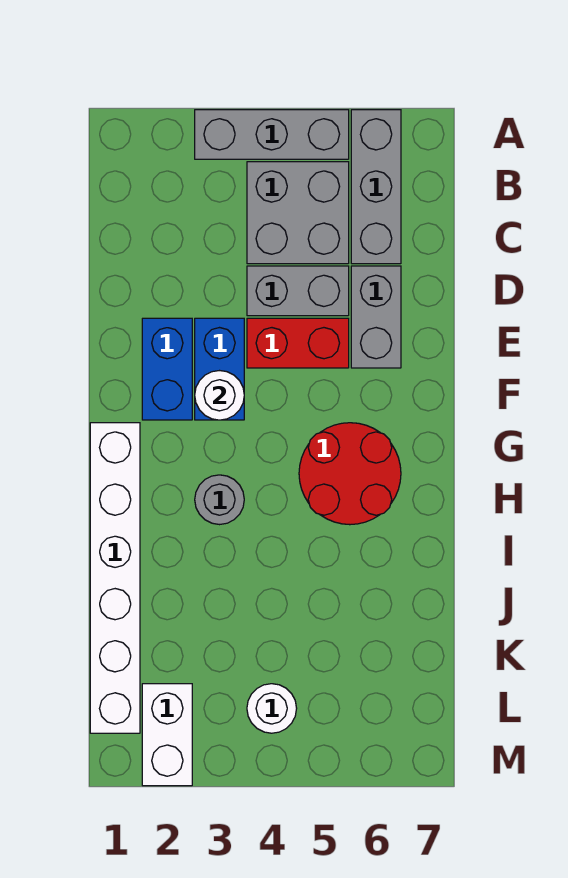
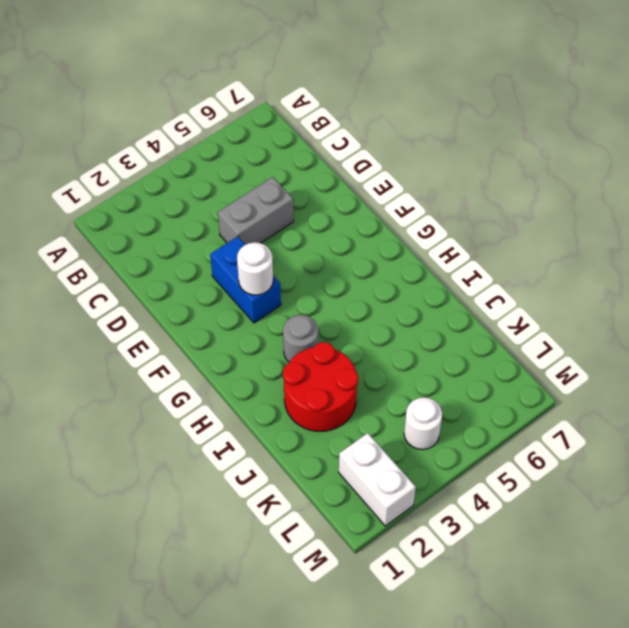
red round brick I2:J3 level 1 -> red round brick G5:H6 level 1
none -> grey brick A3:A5 level 1
none -> grey brick A6:C6 level 1
none -> grey brick B4:C5 level 1

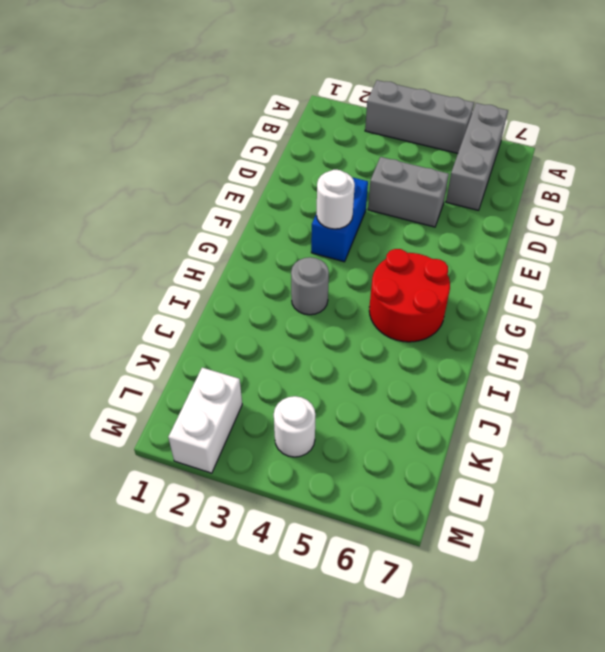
none -> grey brick B4:C5 level 1
none -> grey brick D6:E6 level 1
none -> blue brick E2:F2 level 1

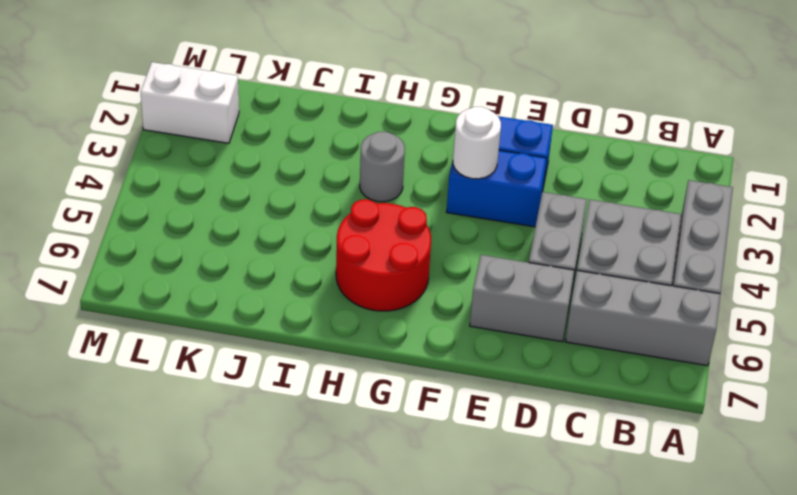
none -> red brick E4:E5 level 1
none -> white brick G1:L1 level 1
none -> white round brick L4 level 1

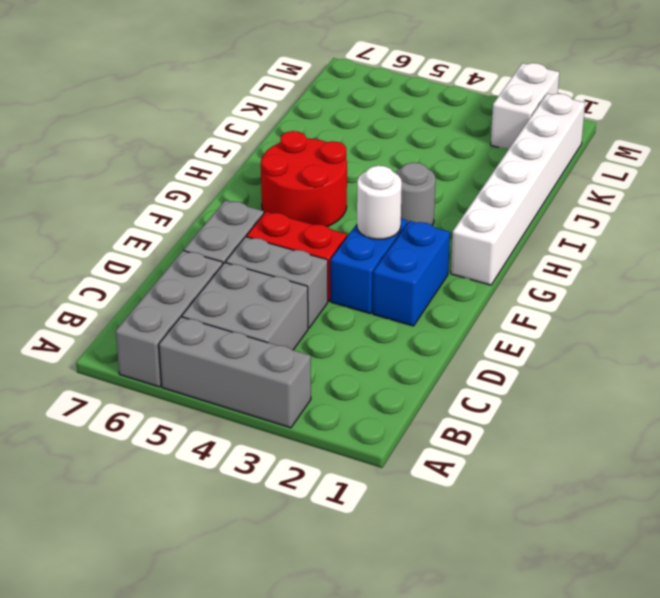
none -> white round brick L4 level 1

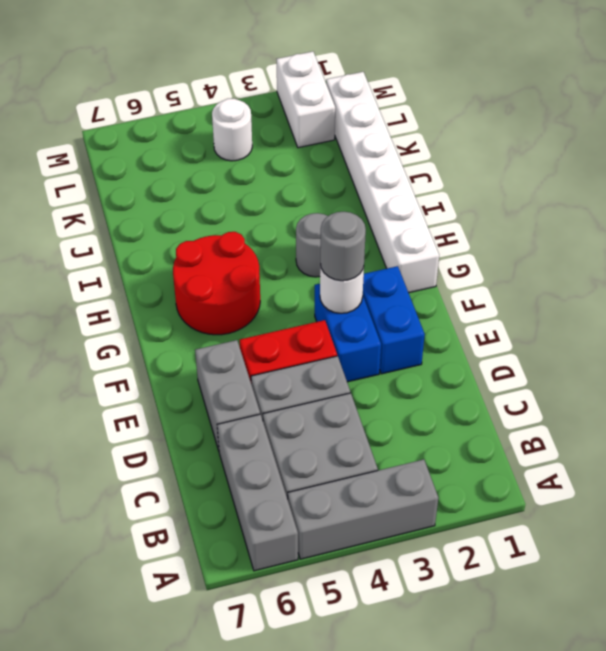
grey round brick F3 level 3 -> none

